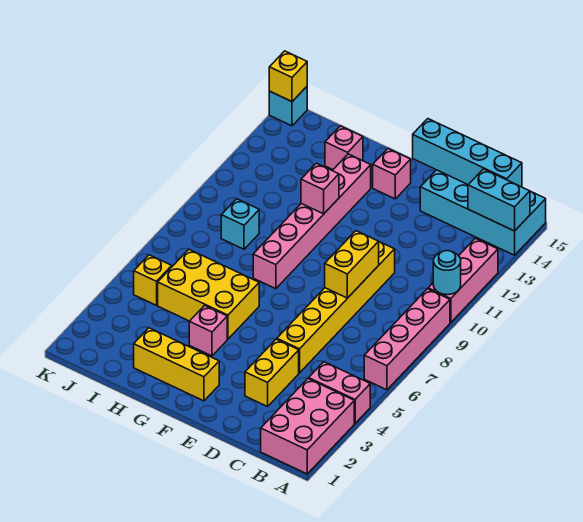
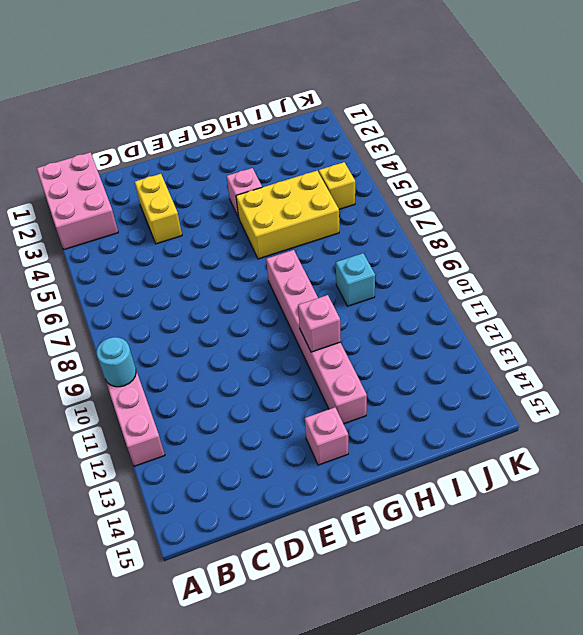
none -> pink brick A4:B4 level 1
none -> pink brick A6:A9 level 1
none -> cyan brick A14:D15 level 1

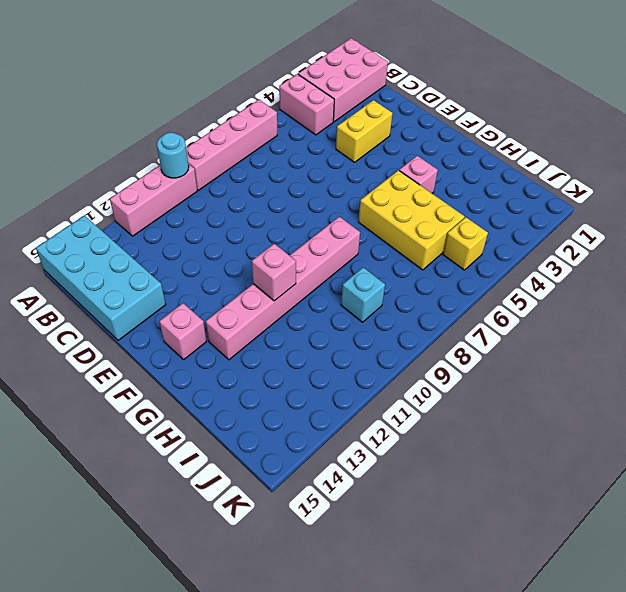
none -> yellow brick D5:D10 level 1
none -> yellow brick F2:H2 level 1
none -> pink brick H14 level 1

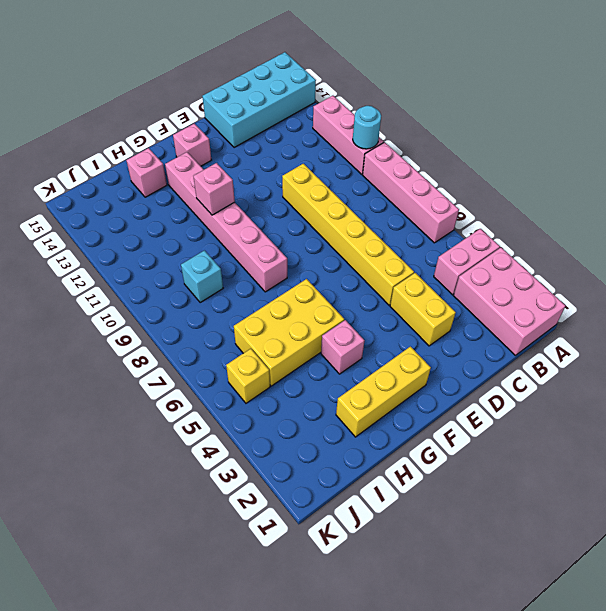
none -> cyan brick K15 level 1
none -> cyan brick A14:B14 level 2
none -> cyan brick B15:E15 level 2

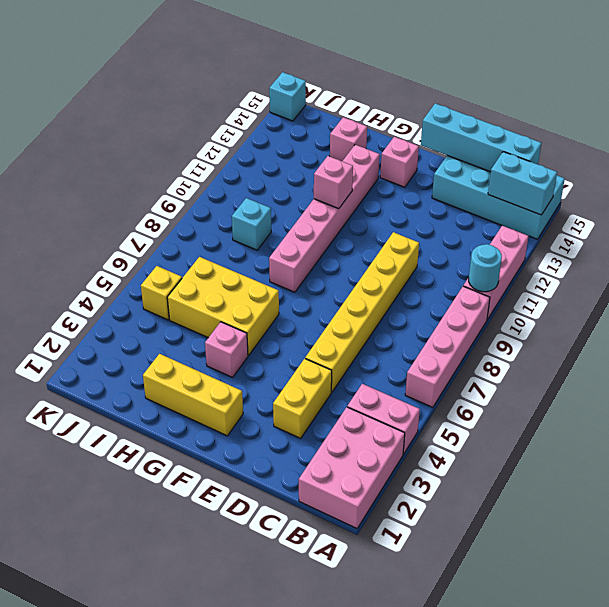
none -> yellow brick D8:D9 level 2
none -> yellow brick K15 level 2

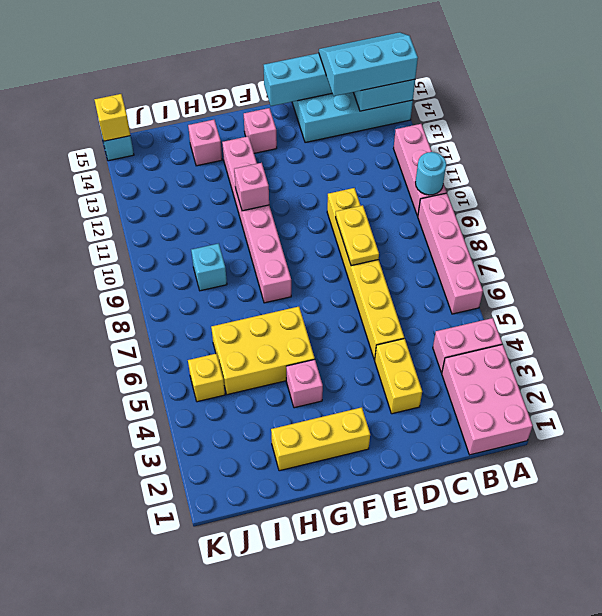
cyan slope A14:C15 level 3 top 14 -> none
yellow plate D8:D9 level 2 -> yellow brick D8:D9 level 2

